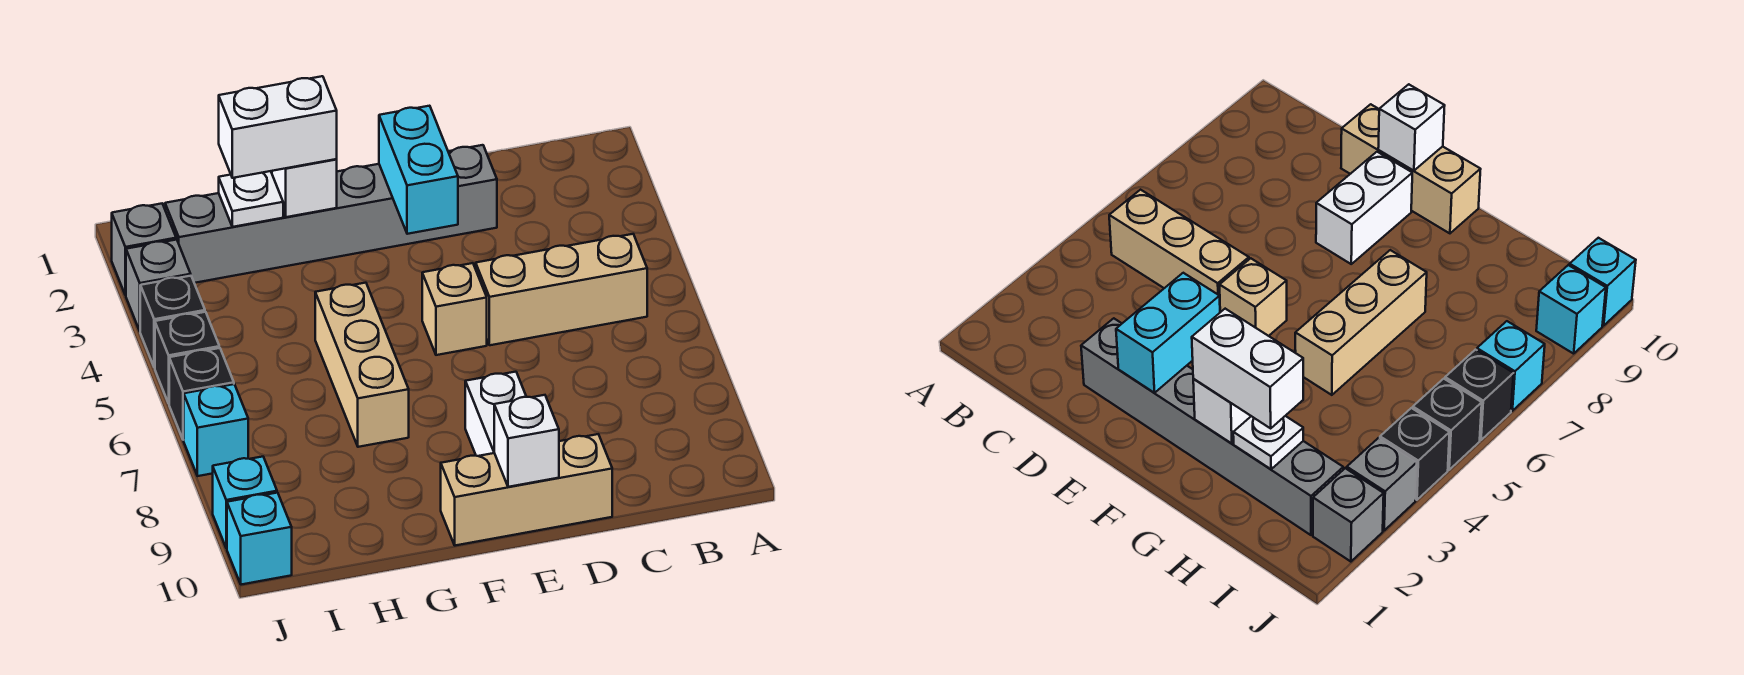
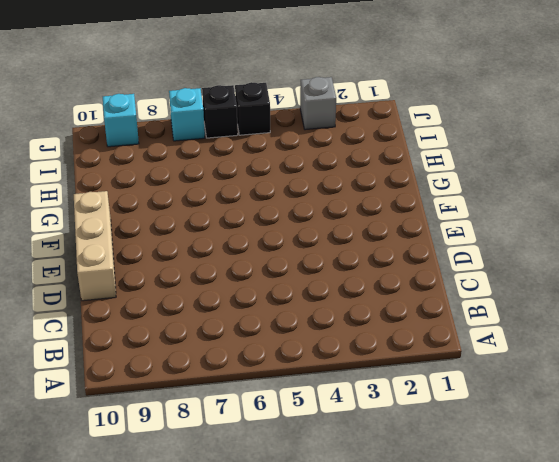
none -> tan brick B5:D5 level 1
none -> grey brick D2:I2 level 1
none -> tan brick E5 level 1

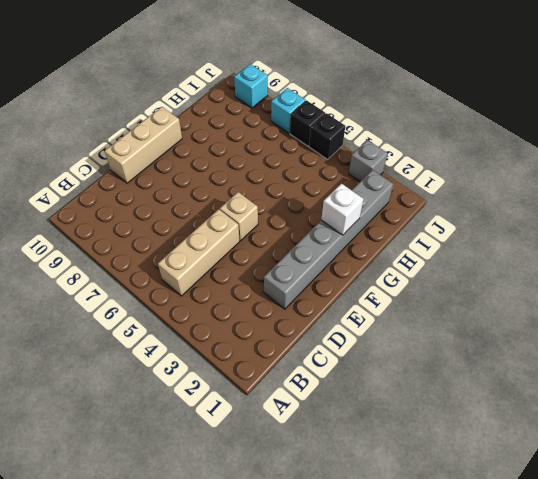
none -> white brick E8:E9 level 1
none -> tan brick G5:G7 level 1
none -> grey brick J2 level 1

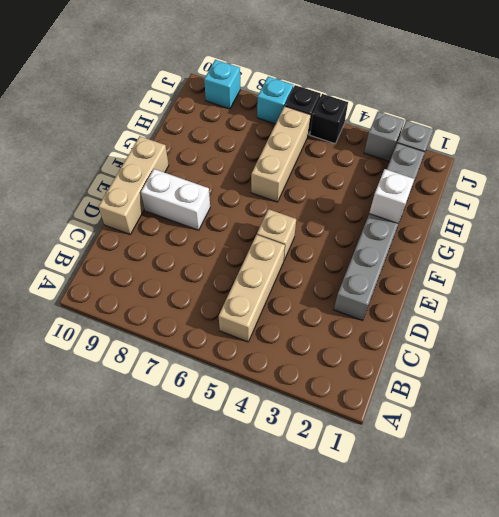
tan brick G6:I6 level 1 -> tan brick G5:G7 level 1
none -> black brick J4 level 1
none -> cyan brick J10 level 1
none -> cyan brick E2:E3 level 2

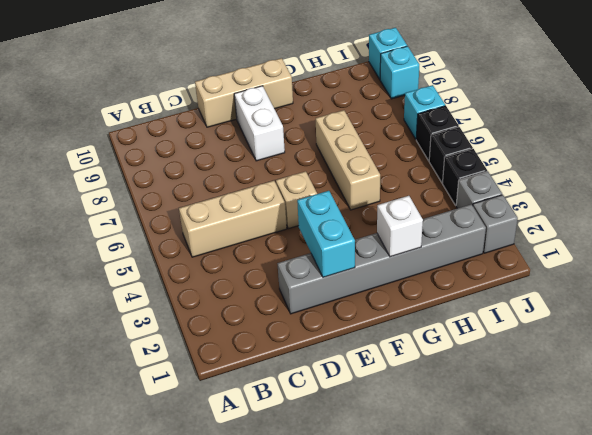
none -> white brick E10 level 2
none -> white plate H2 level 2
none -> white brick G2:H2 level 3

